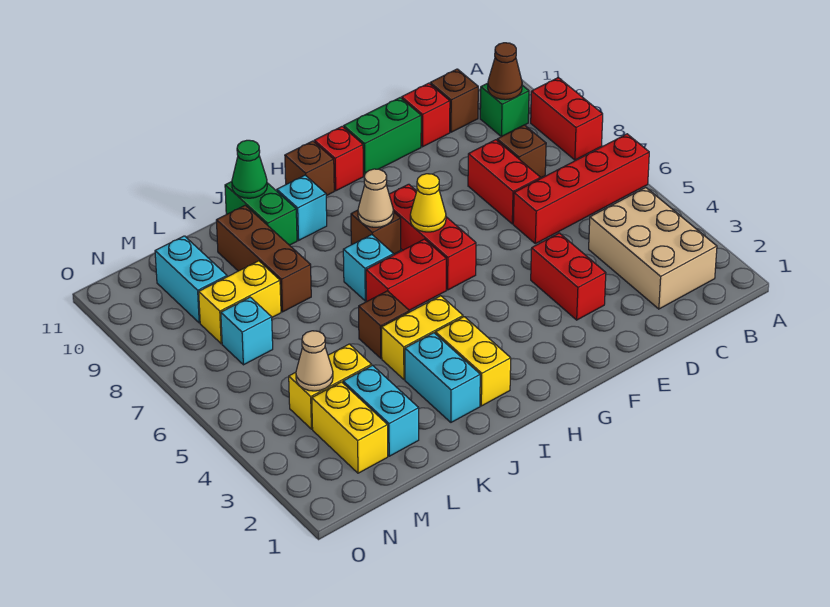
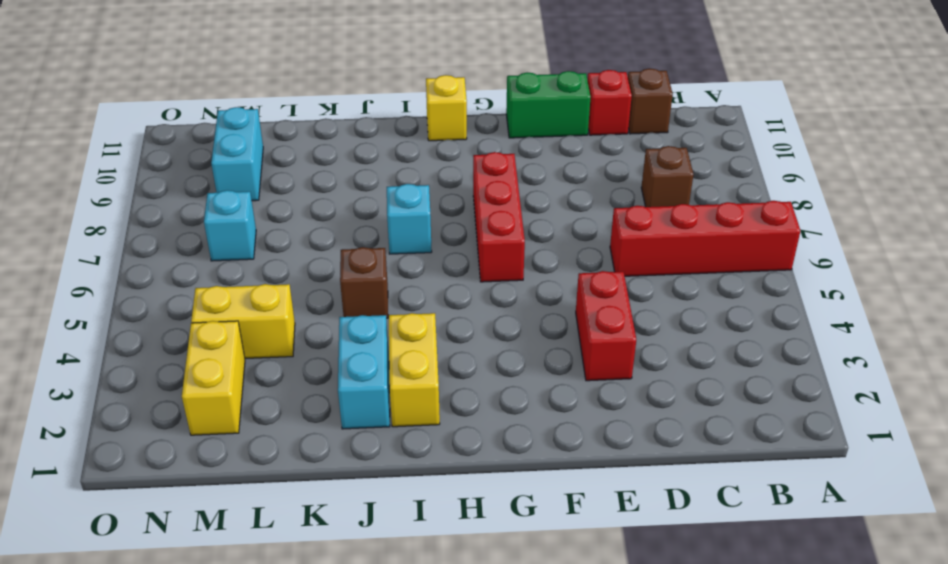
yellow brick H11 level 1 -> brown brick H11 level 1
none -> red brick A8:A9 level 1
none -> tan brick B2:C4 level 1
none -> green brick B10 level 1
none -> red brick D7:D8 level 1

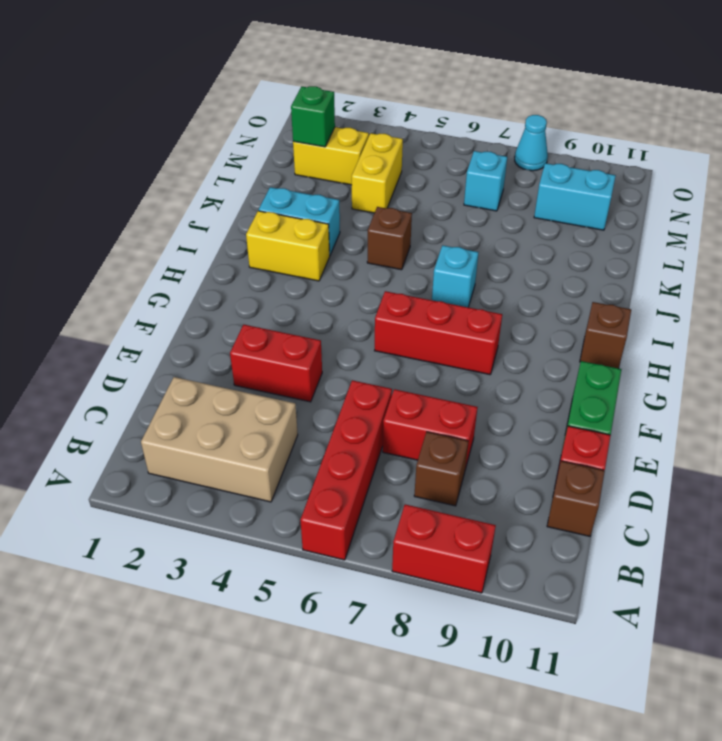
green brick M2 level 2 -> green brick B10 level 1
cyan cone O8 level 1 -> none
none -> red brick G11 level 1
none -> red brick H6:I6 level 1
none -> brown brick H8 level 1
none -> yellow brick I4:J4 level 1

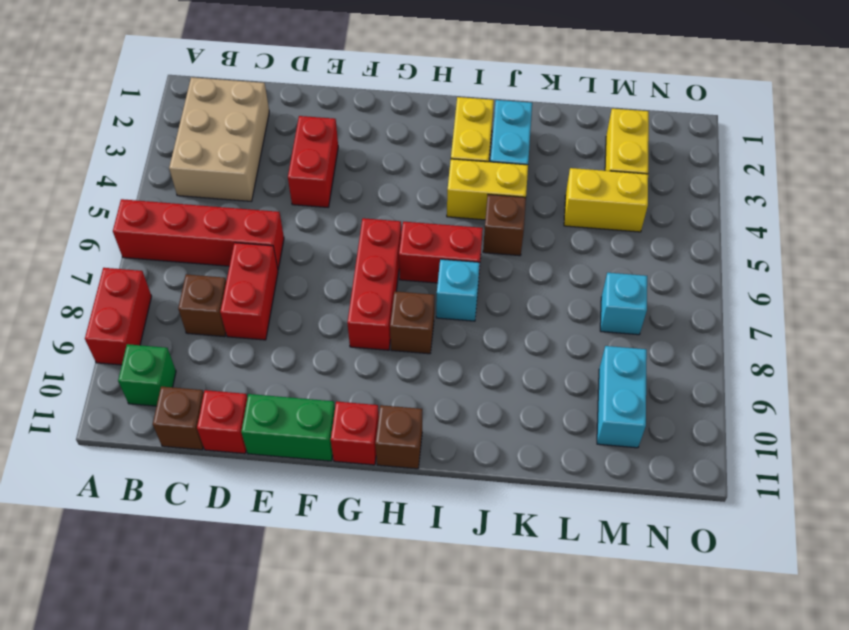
none -> cyan brick I10 level 1
none -> green brick J10:J11 level 1
none -> brown brick K8:K10 level 1
none -> cyan brick L2:L3 level 1

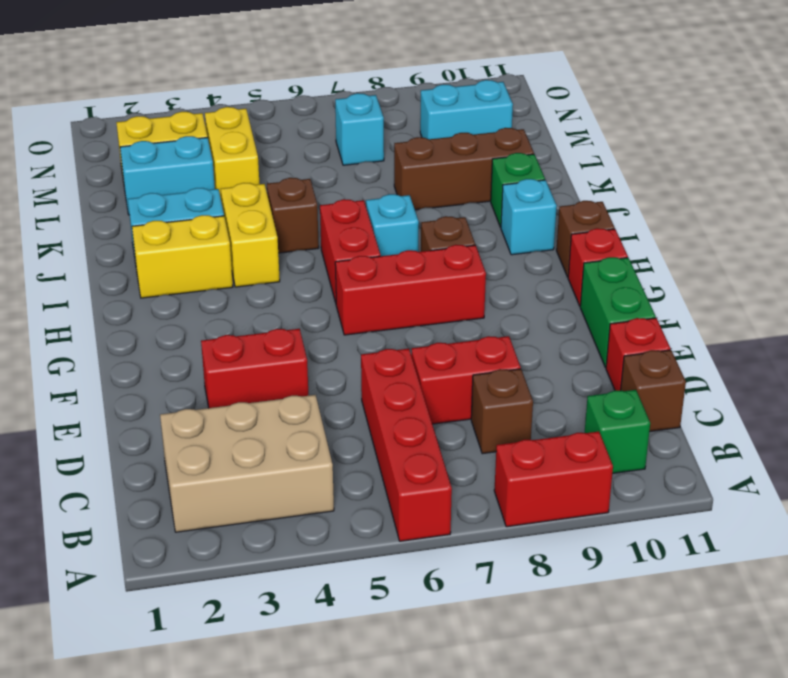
green brick J10 level 1 -> green brick J10:J11 level 1
none -> yellow brick L8:M8 level 1
none -> brown cone B10 level 2
none -> yellow cone G7 level 2
none -> tan cone H8 level 2

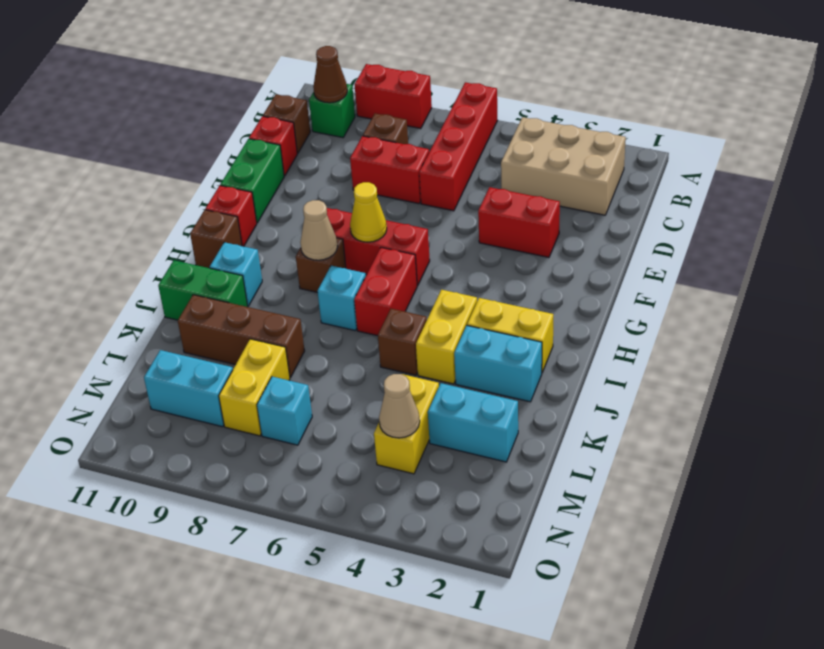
none -> yellow brick M2:M3 level 1
none -> green cone J11 level 2

